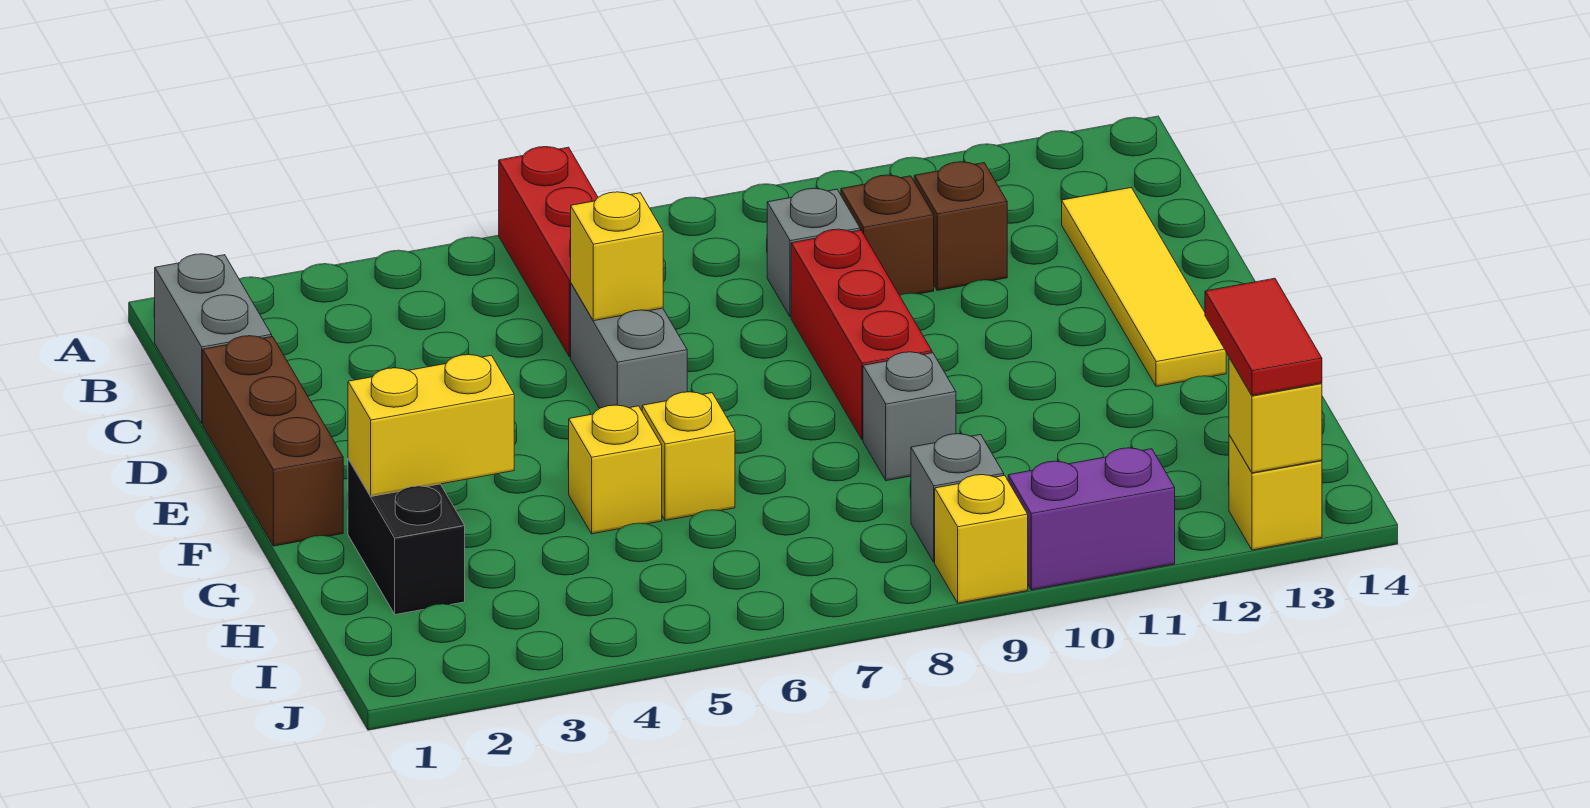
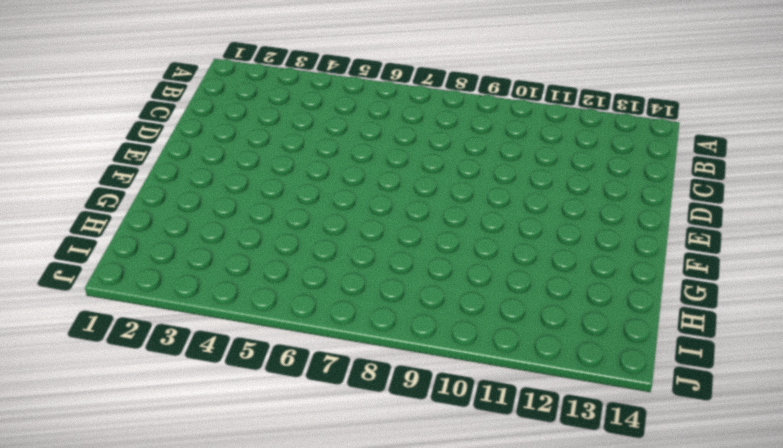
none -> red brick A6:C6 level 1
none -> grey brick B1:C1 level 1
none -> grey brick C9 level 1

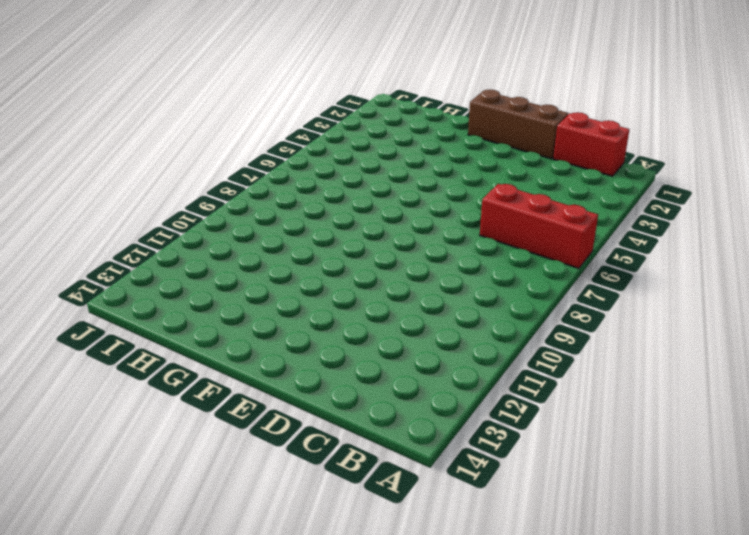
red brick B1:C1 level 1 -> grey brick B1:C1 level 1
none -> grey brick C9 level 1
none -> brown brick C10 level 1
none -> brown brick C11 level 1

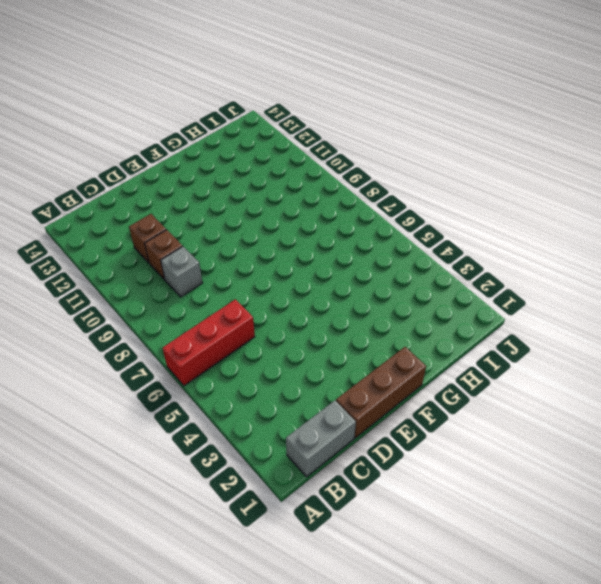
none -> yellow tile C13:F13 level 1
none -> grey brick D6:E6 level 1
none -> red brick D9:F9 level 1

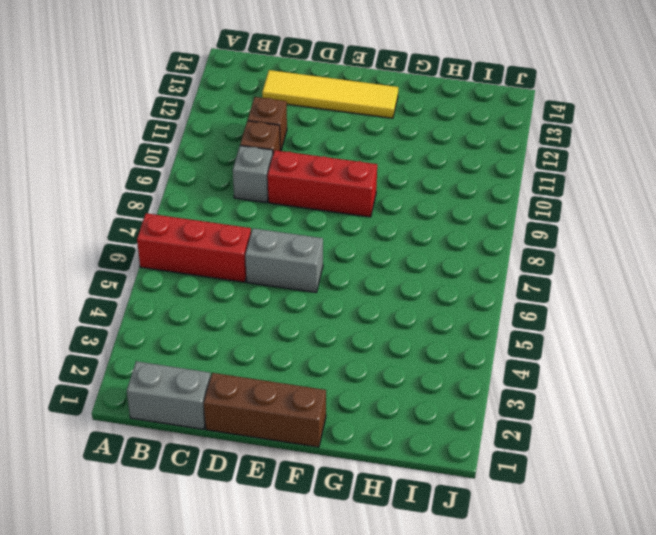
none -> black brick G2:H2 level 1
none -> yellow brick G5 level 1
none -> yellow brick G6 level 1

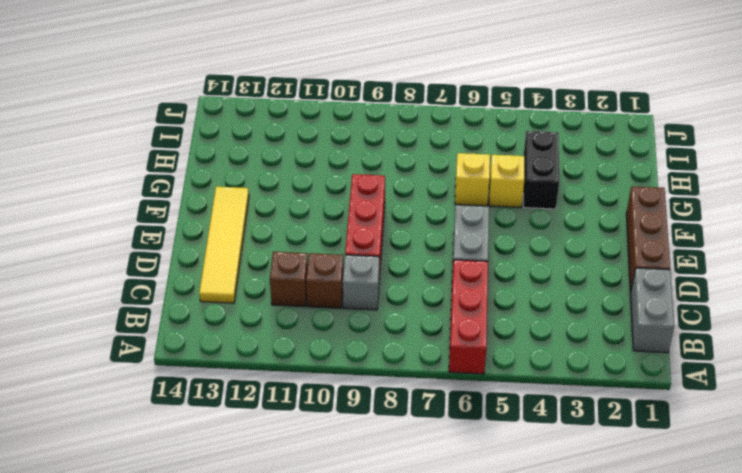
black brick G4:H4 level 1 -> black brick G2:H2 level 1
none -> grey brick G9 level 1
none -> grey brick I9 level 1
none -> yellow brick J9 level 1

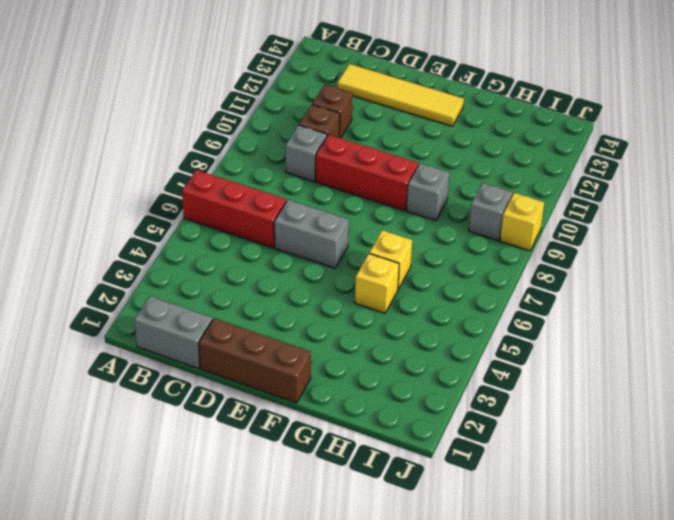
none -> black brick G2:H2 level 1
none -> purple brick J10:J11 level 1
none -> yellow brick J13 level 1

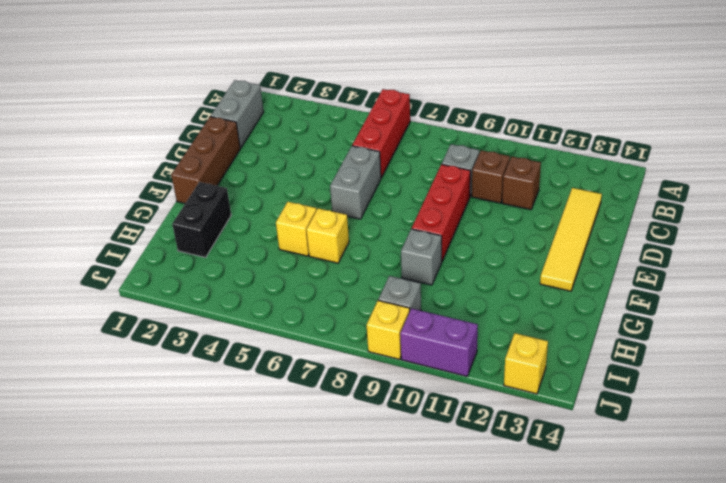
none -> yellow brick D6 level 2
none -> yellow brick G2:G3 level 2
none -> yellow brick J13 level 2

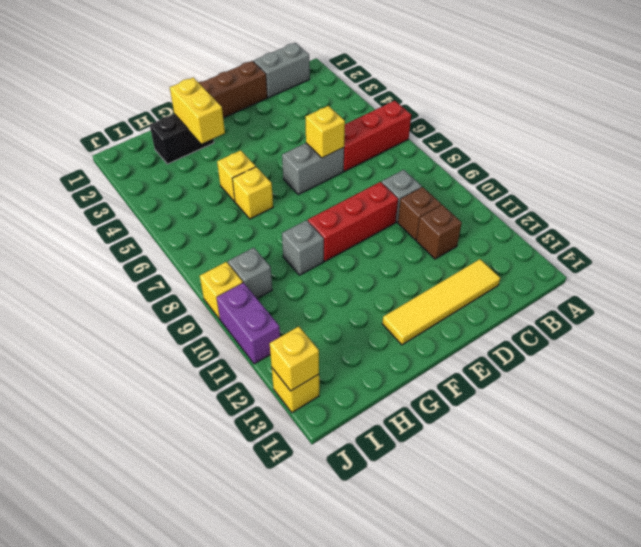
none -> red tile I13:J13 level 3

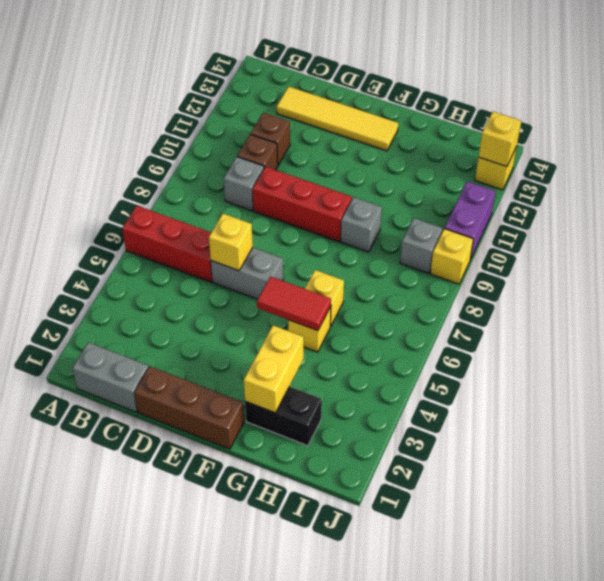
red tile F5:G5 level 2 -> red tile I13:J13 level 3

